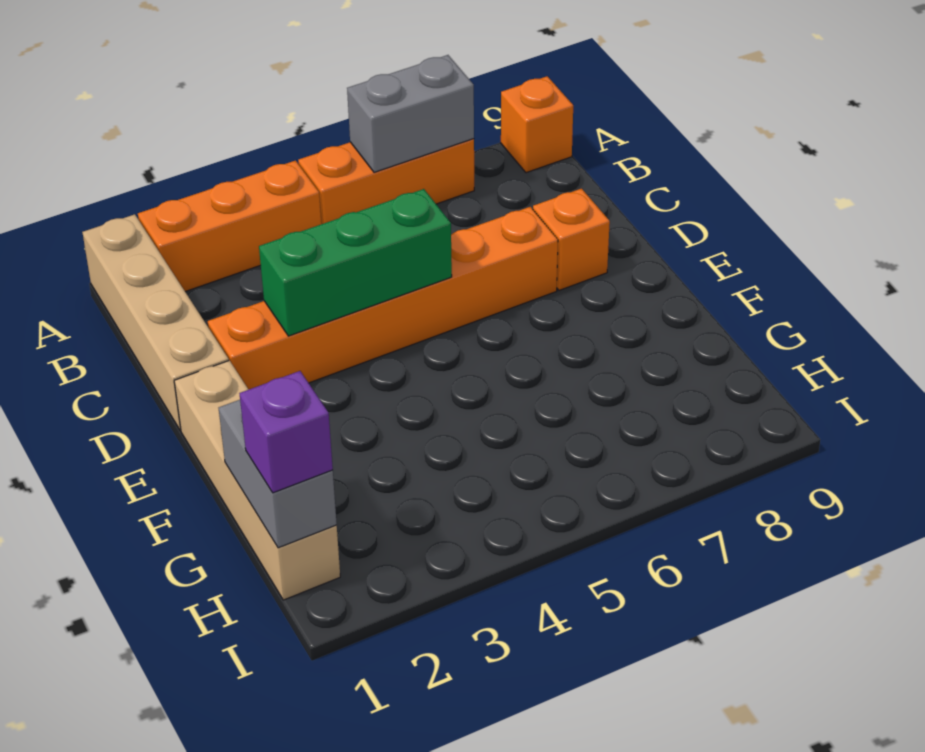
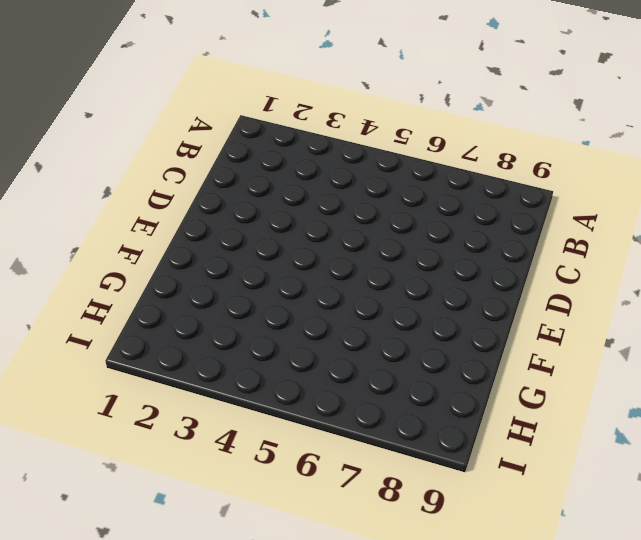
none -> tan brick A1:D1 level 1
none -> orange brick A2:A4 level 1

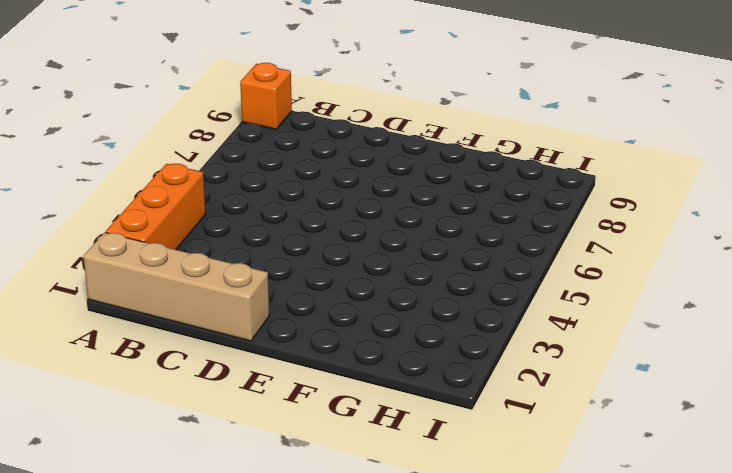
none -> orange brick A5:A7 level 1
none -> orange brick D2:D7 level 1

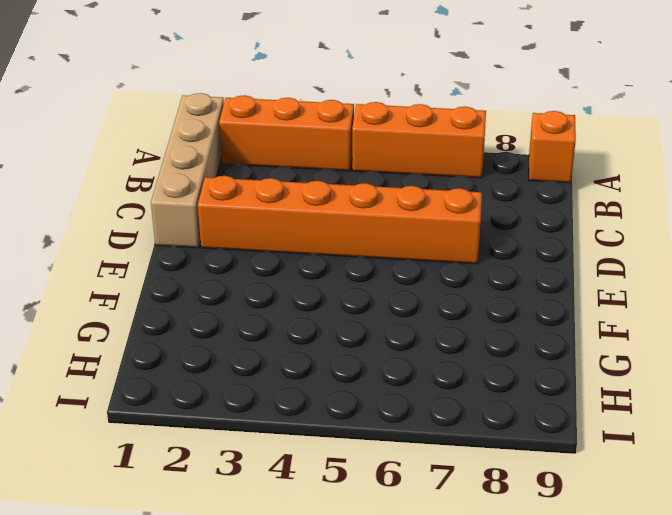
none -> orange brick D8 level 1
none -> tan brick E1:H1 level 1

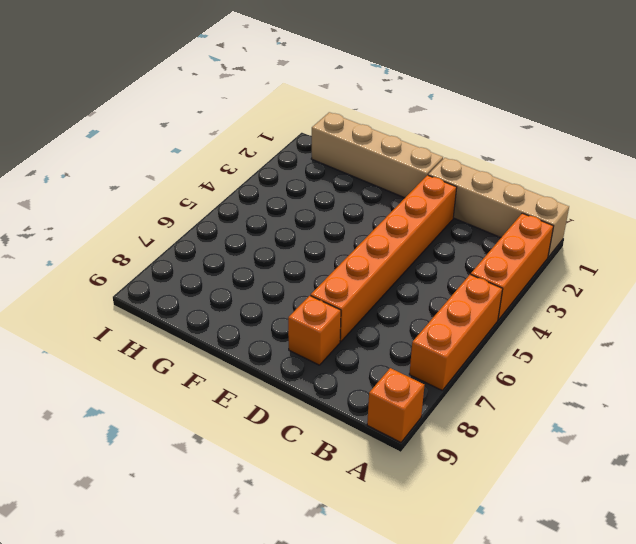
none -> grey brick A6:A7 level 2
none -> green brick D3:D5 level 2

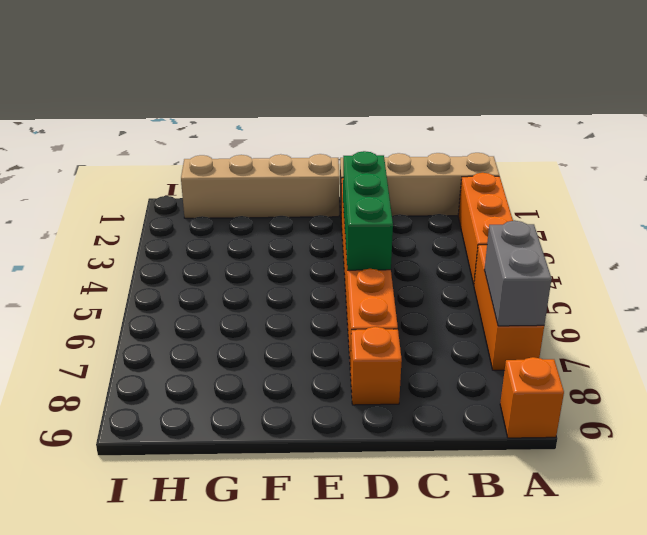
none -> grey brick G1:H1 level 2
none -> purple brick H1 level 3

